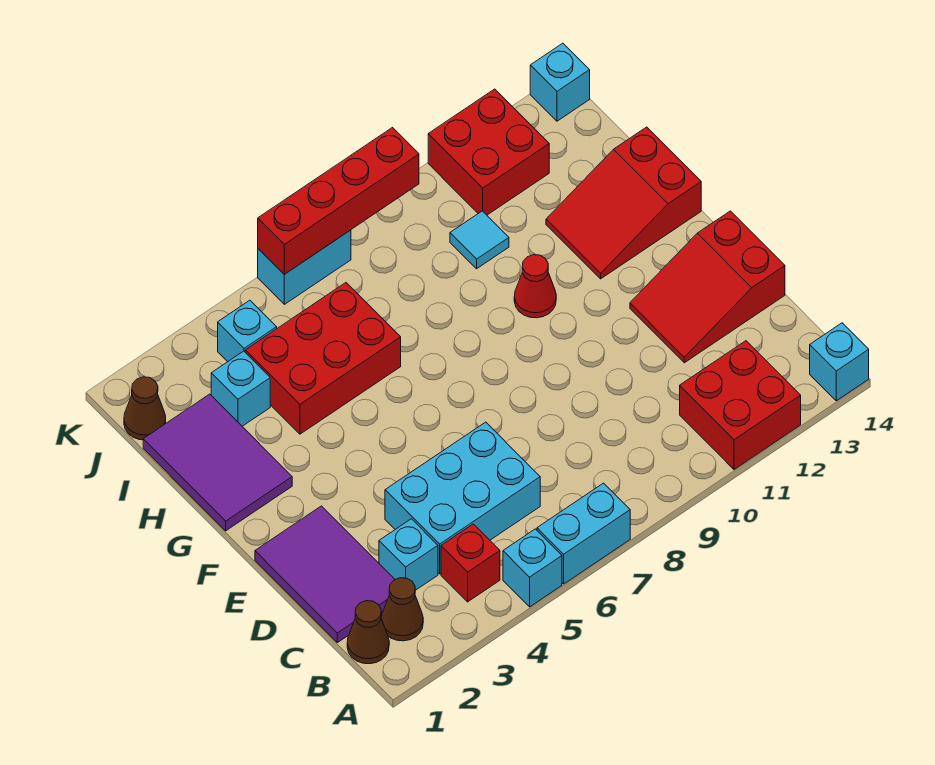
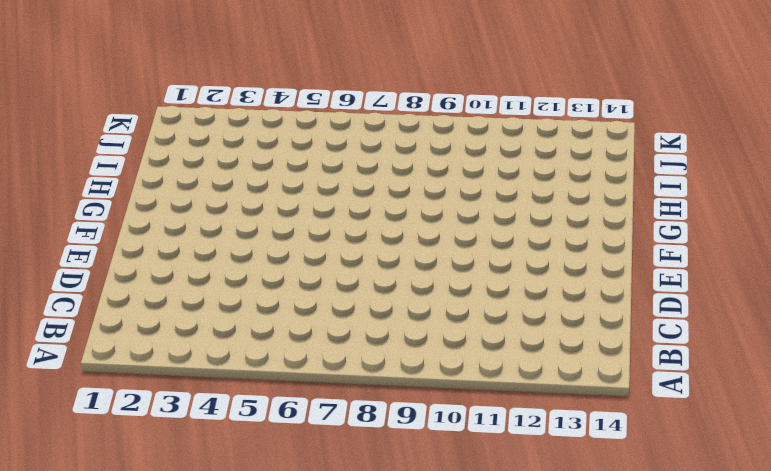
none -> cyan brick A5 level 1
none -> cyan brick A6:A7 level 1
none -> red brick A11:B12 level 1

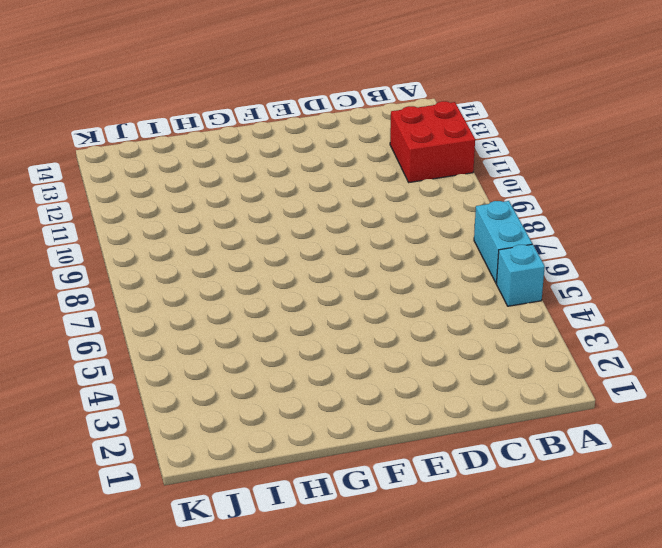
none -> cyan brick A14 level 1
none -> brown cone B1 level 1
none -> brown cone B2 level 1

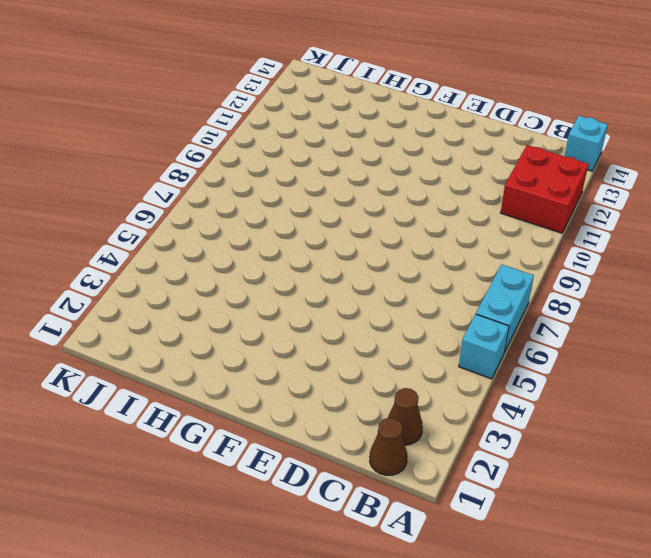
none -> red brick B4 level 1
none -> purple tile C1:E2 level 1
none -> cyan brick C3 level 1

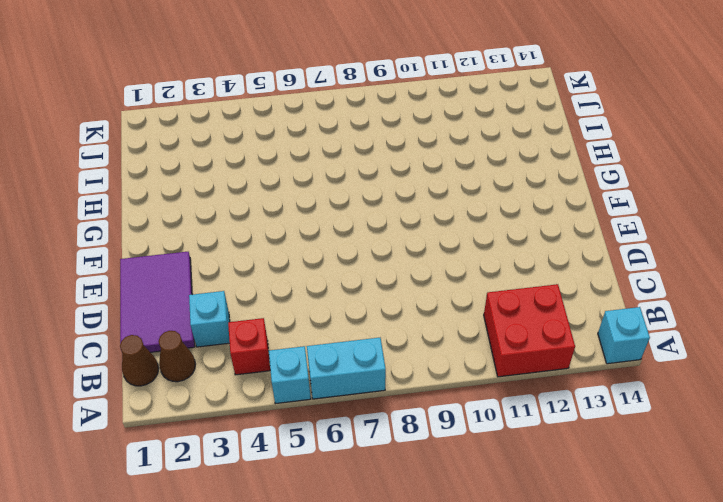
none -> cyan brick C4:D6 level 1
none -> red slope D12:E14 level 1 top 14
none -> purple tile G1:I2 level 1

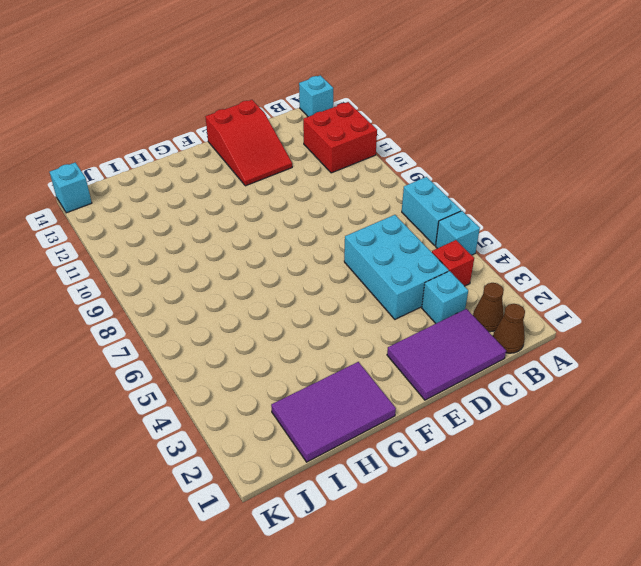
none -> red cone G10 level 1
none -> red slope G12:H14 level 1 top 14
none -> red brick H4:I6 level 1

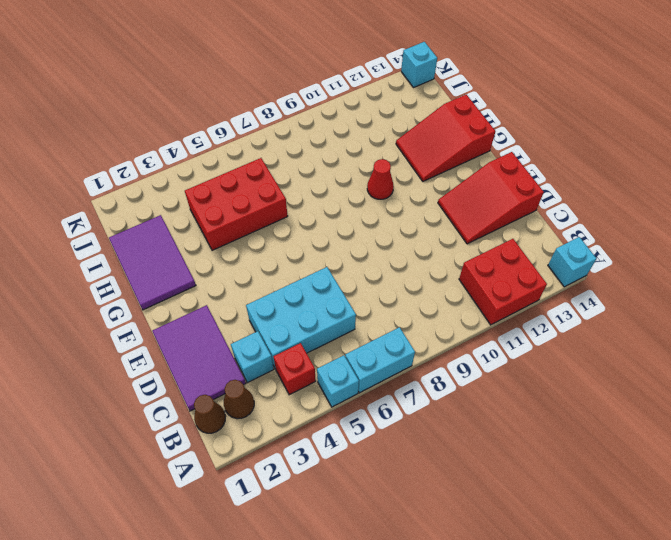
none -> cyan brick I3 level 1
none -> cyan tile I10 level 1
none -> brown cone J1 level 1

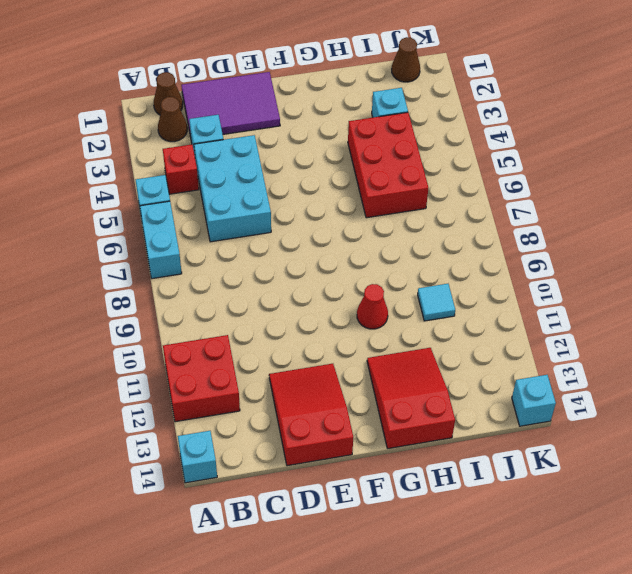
none -> purple tile G1:I2 level 1
none -> cyan brick J4 level 1
none -> red brick J11:K12 level 1

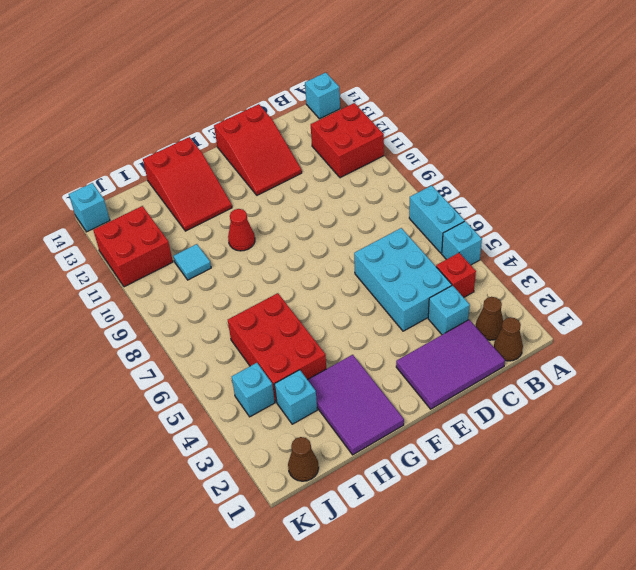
purple tile G1:H3 level 1 -> purple tile G1:I2 level 1
none -> cyan brick K6:K7 level 1
none -> red brick K6:K9 level 2

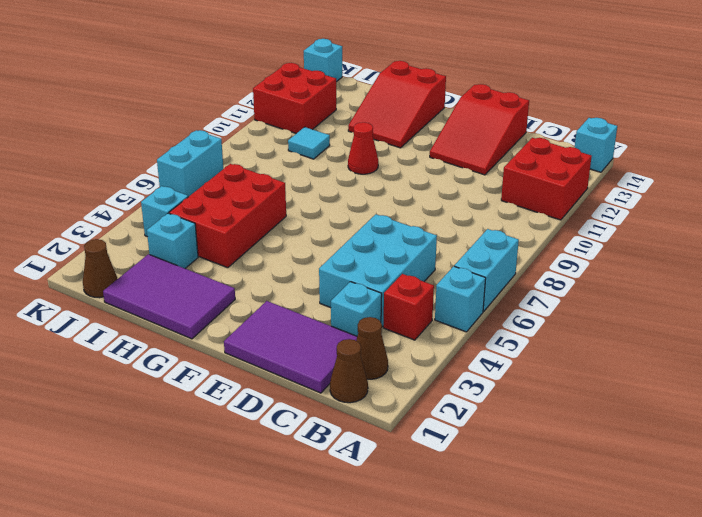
none -> red brick K6:K9 level 2

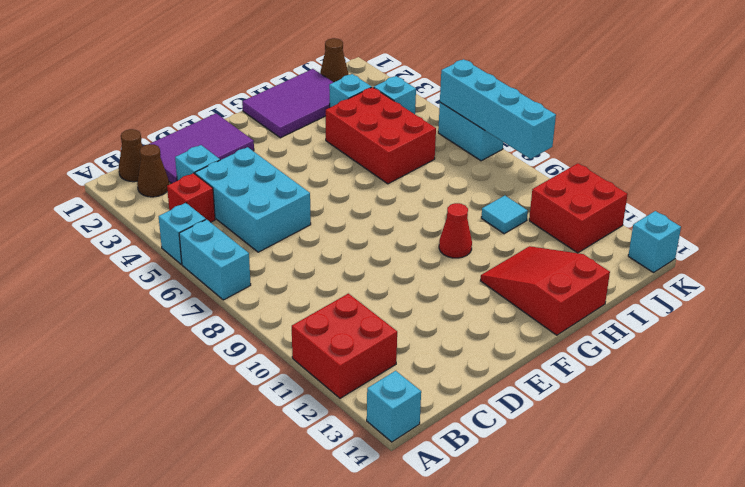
cyan brick K6:K9 level 2 -> red brick K6:K9 level 2
none -> red slope D12:E14 level 1 top 14

